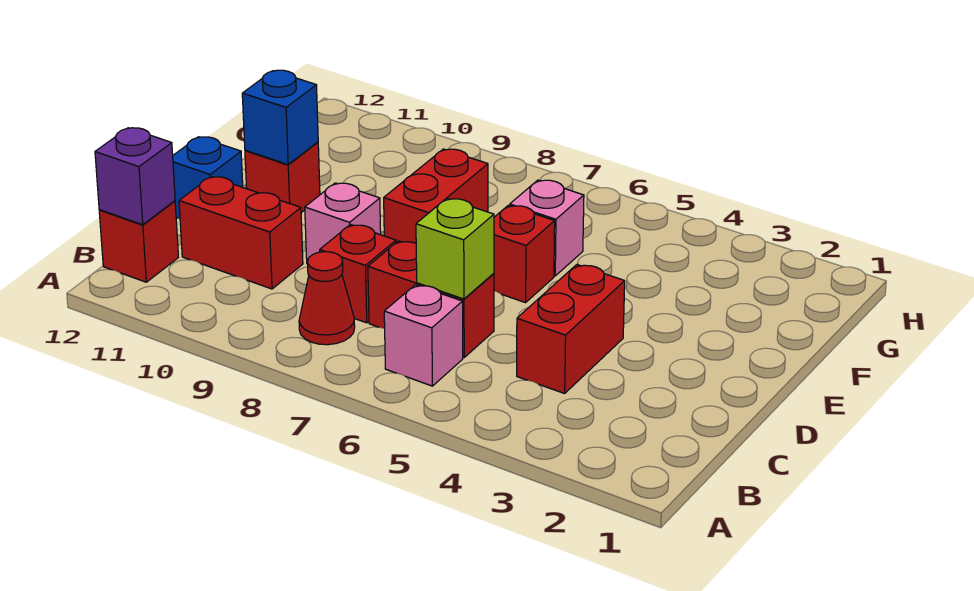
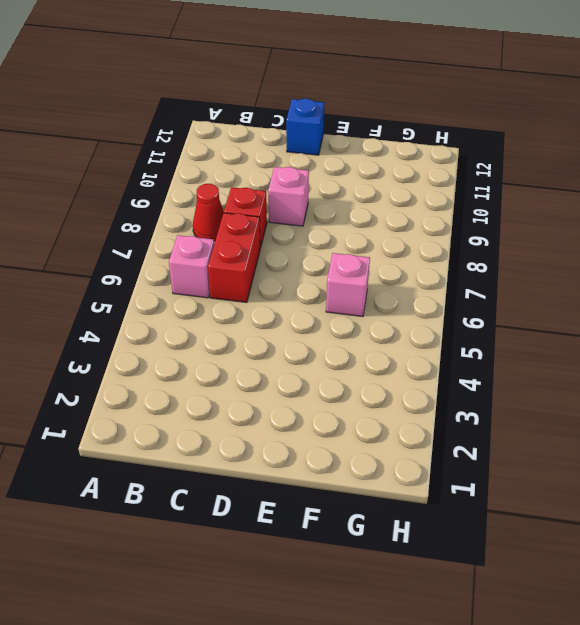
none -> red brick B12 level 1
none -> red brick C4:D4 level 1
none -> red brick C10:C11 level 1

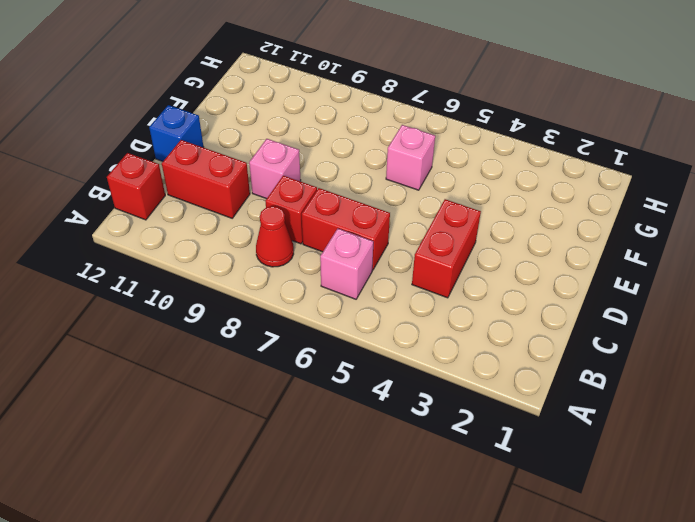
none -> red brick E6 level 1
none -> red brick E8:F8 level 1
none -> red brick E11 level 1

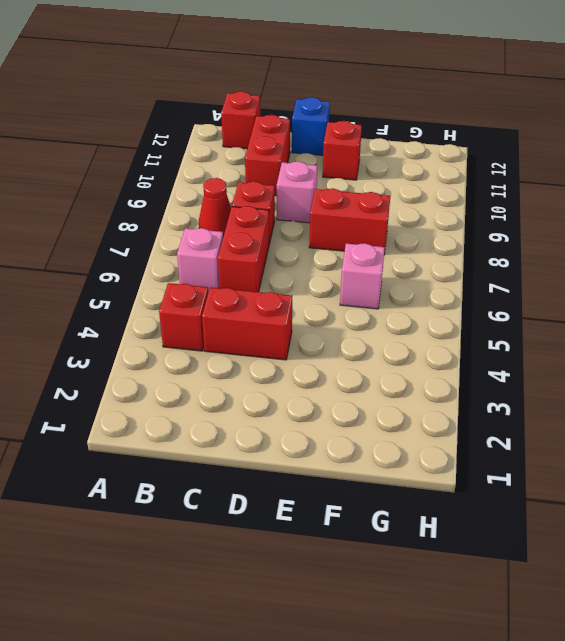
red brick B4 level 1 -> red brick E6 level 1
none -> purple brick B12 level 2
none -> lime brick C6 level 2
none -> blue brick E11 level 2

